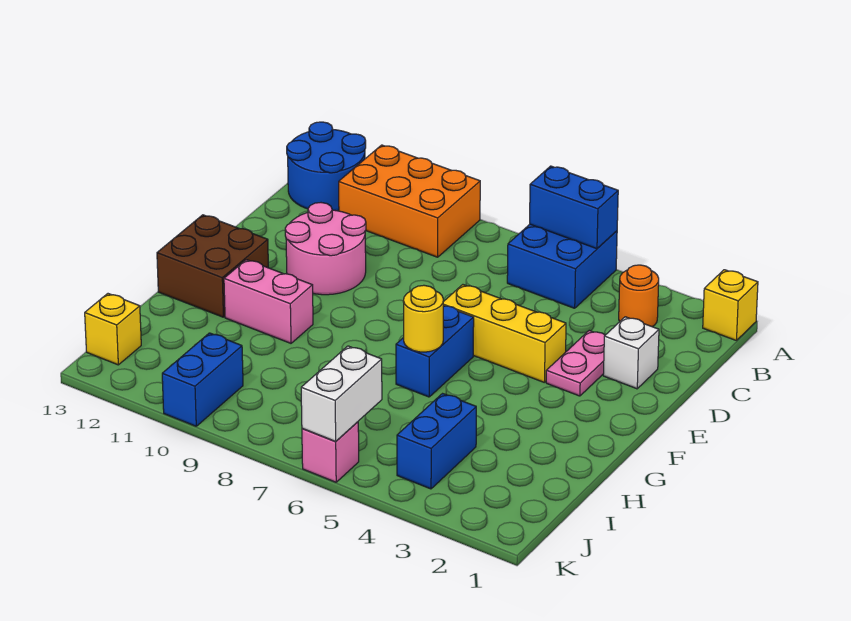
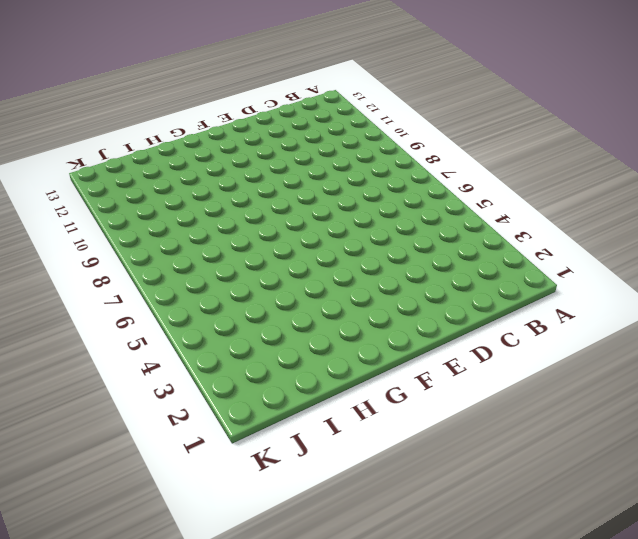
none -> yellow brick A1 level 1
none -> blue brick A5:B6 level 1
none -> orange brick A9:B11 level 1

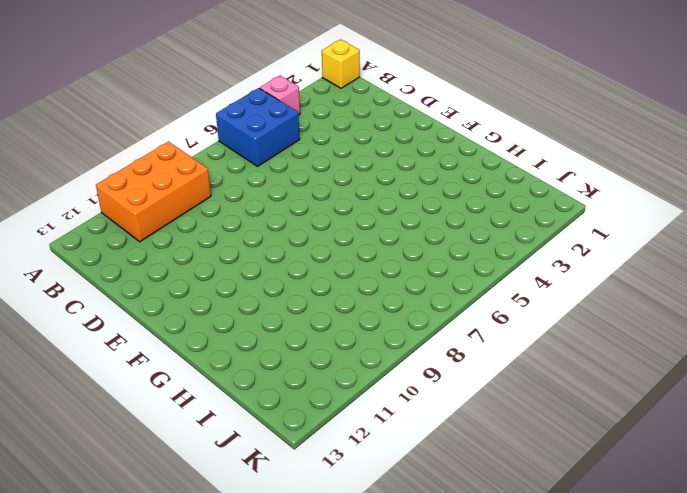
pink brick A4 level 1 -> pink brick K6 level 1
none -> blue round brick A12:B13 level 1
none -> orange round brick B3 level 1
none -> white brick D2 level 1

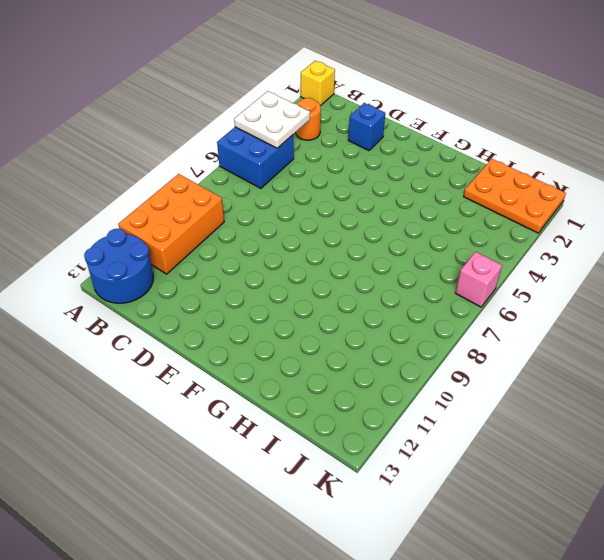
white plate A4:B5 level 2 -> blue brick A5:A6 level 2
blue brick D2 level 1 -> white brick D2 level 1
orange plate I1:K2 level 1 -> none
none -> pink plate D3:E3 level 1
none -> pink round brick D10:E11 level 1
none -> yellow brick E4:E6 level 1

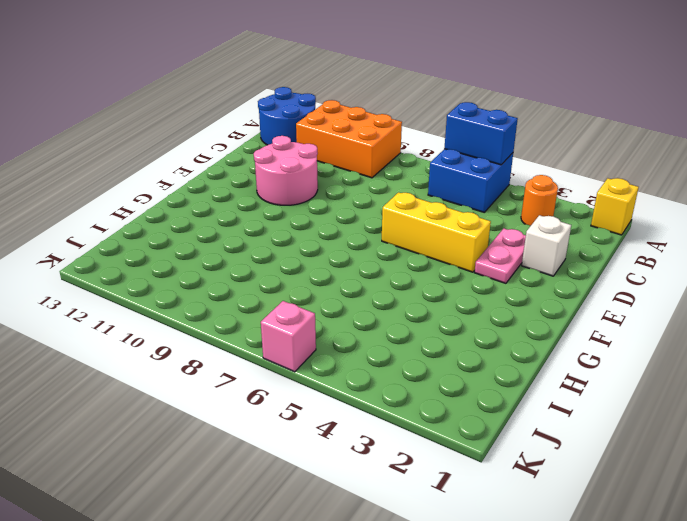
none -> blue brick F6:G6 level 1
none -> brown brick F12:G13 level 1
none -> pink brick G10:G11 level 1

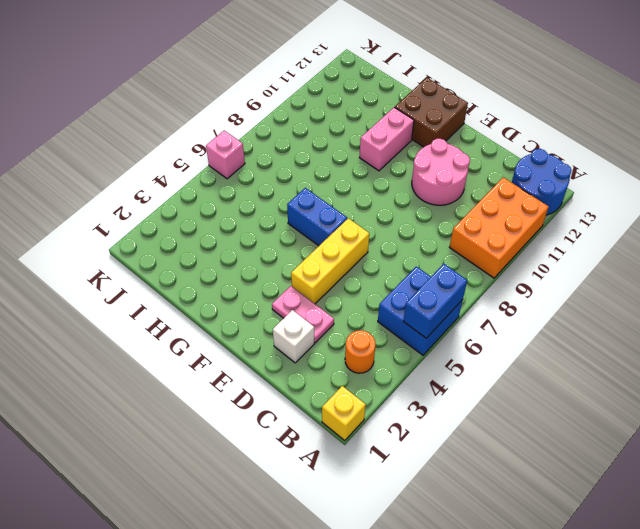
none -> blue brick I4:J4 level 1
none -> blue brick J10:K10 level 1
none -> yellow brick J13 level 1

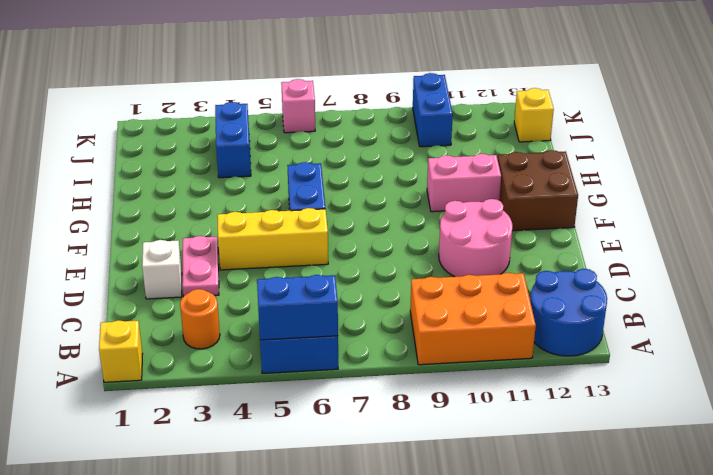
none -> yellow round brick G6 level 2
none -> white brick J6:K6 level 2

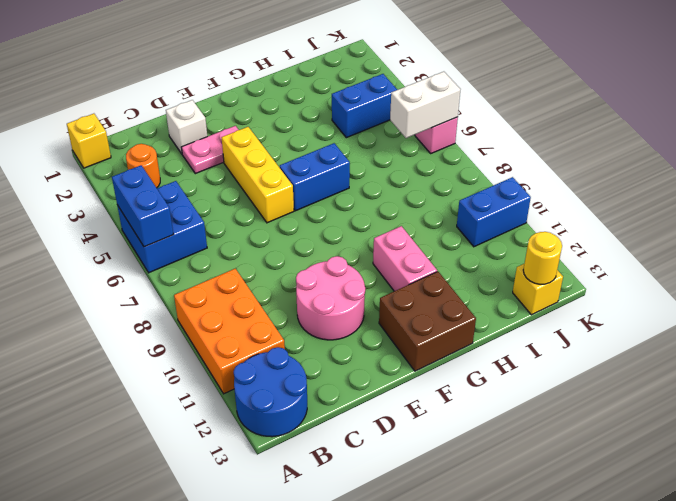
yellow round brick J13 level 2 -> yellow round brick G6 level 2

